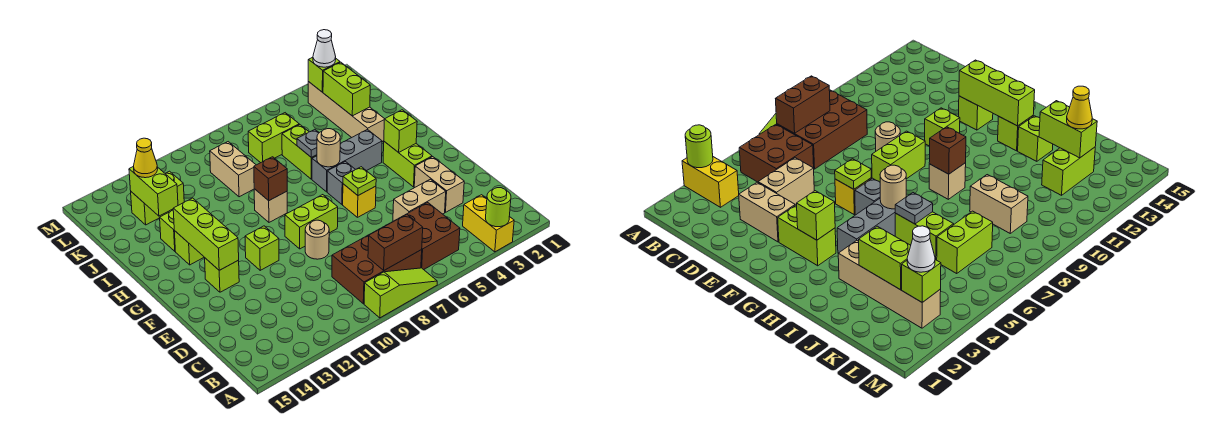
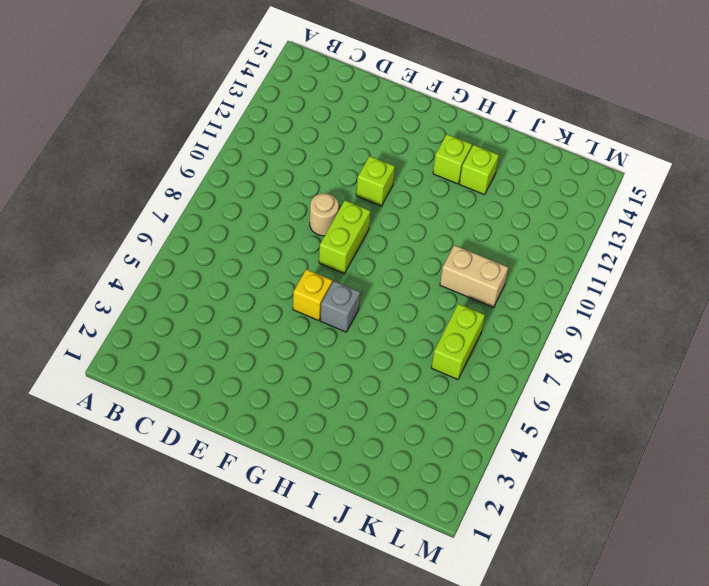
none -> yellow brick A3:B3 level 1
none -> lime slope A7:A9 level 1 top 9
none -> brown brick B5:C6 level 1
none -> brown brick B7:C9 level 1

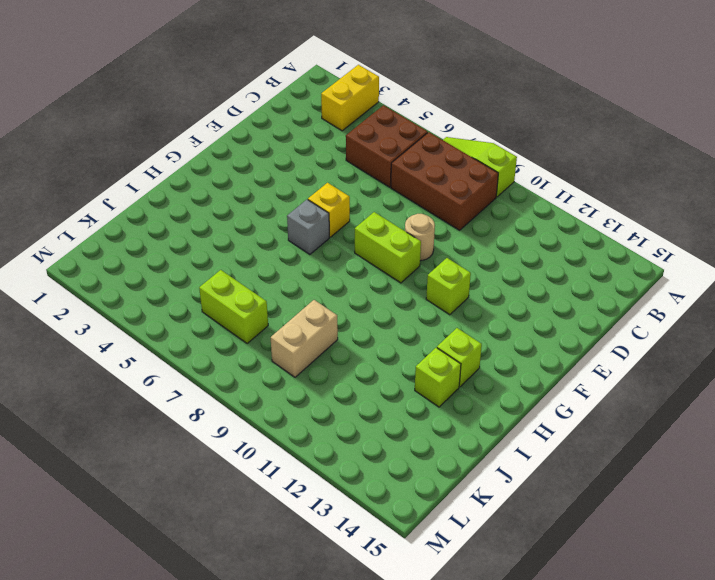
none -> tan brick D3:E3 level 1
none -> tan brick D4:D5 level 1
none -> lime brick F3:G3 level 1
none -> lime brick F13 level 1

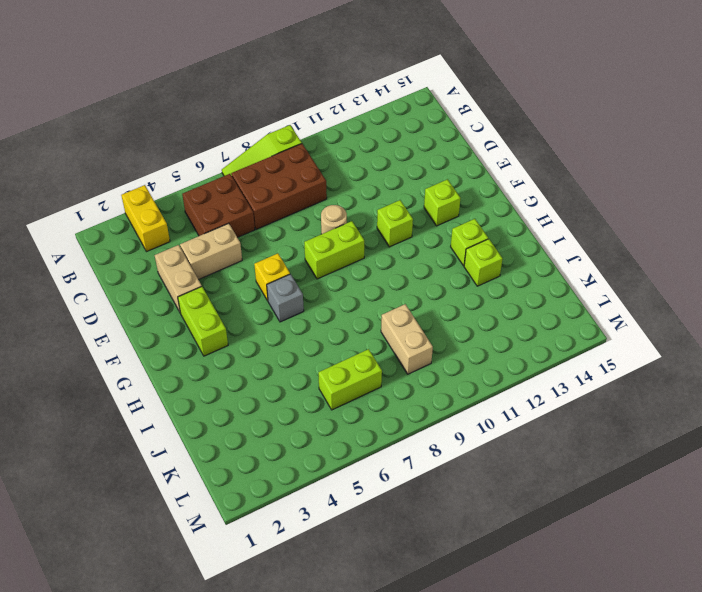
none -> grey brick H4:H6 level 1
none -> tan brick H9 level 1
none -> tan brick I3:L3 level 1
none -> lime brick I6:J6 level 1

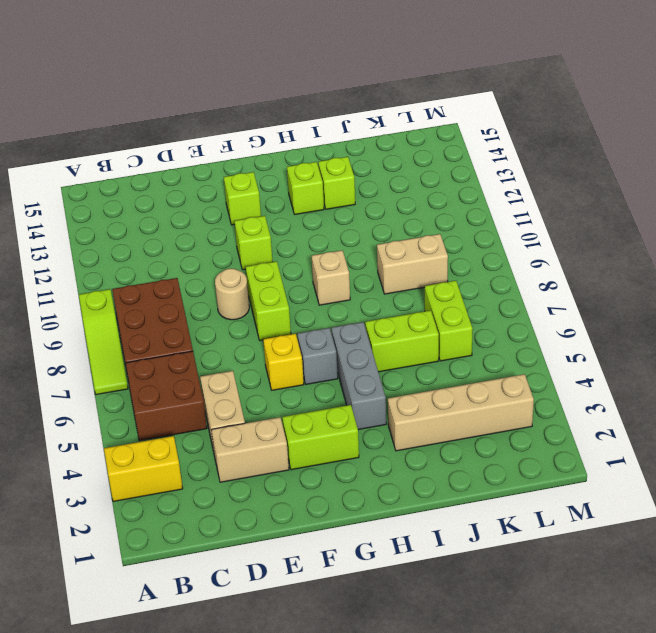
none -> lime brick K12:K13 level 1
none -> lime round brick A3 level 2
none -> brown brick B7:B8 level 2
none -> lime plate F6 level 2

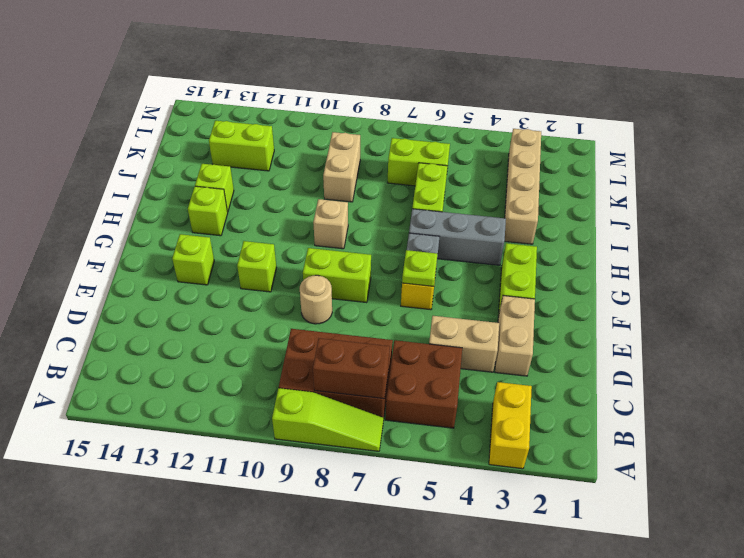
none -> lime round brick A3 level 2
none -> lime brick F13:H13 level 2
none -> lime brick G3 level 2
none -> tan round brick H6 level 2

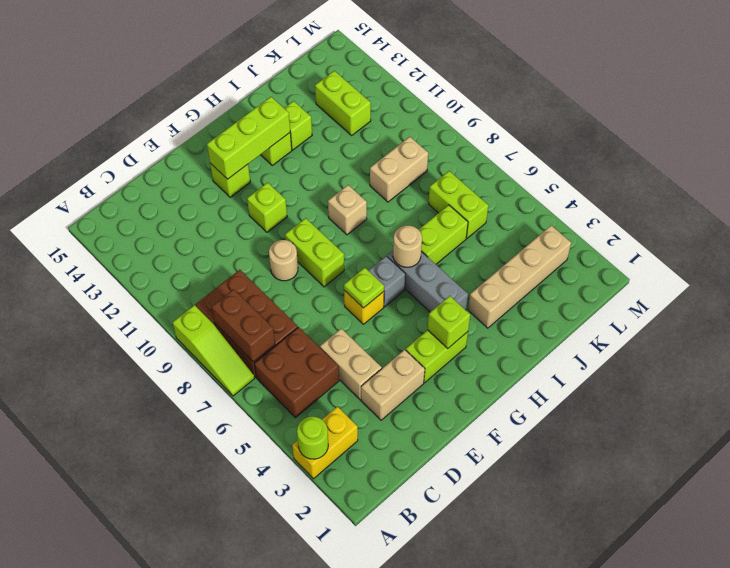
none -> brown brick H9 level 2
none -> grey plate I6 level 2
none -> lime brick J3:K3 level 2
none -> lime brick J13:K13 level 2

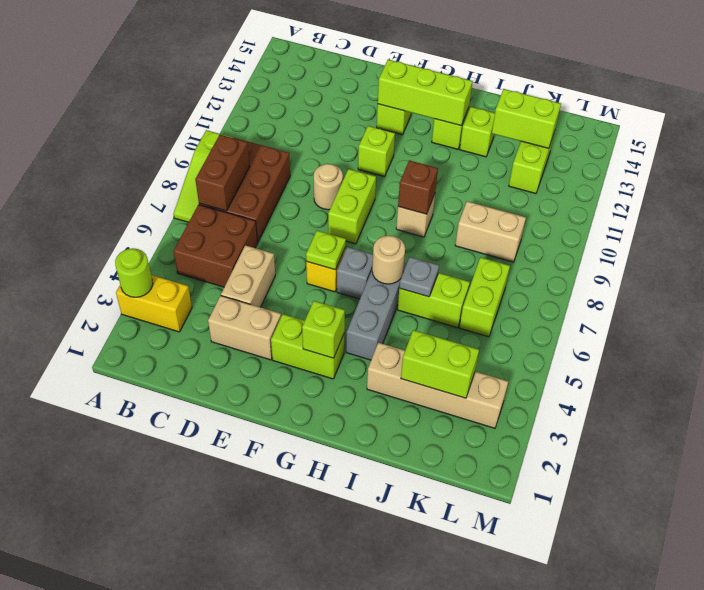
none -> lime brick L3 level 2
none -> yellow cone K13 level 3
none -> white cone L3 level 3

